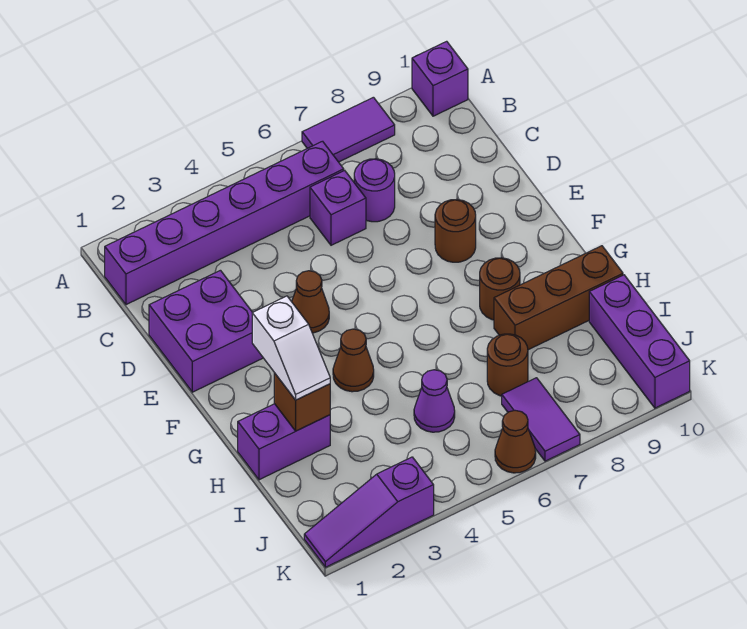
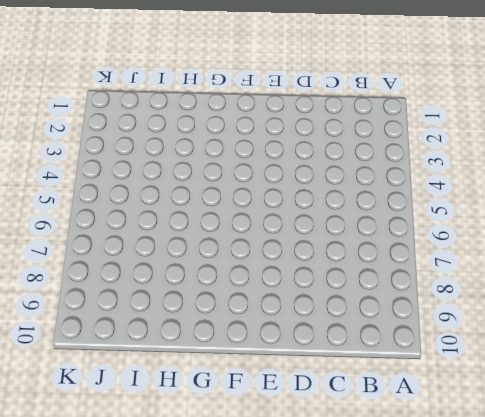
none -> purple tile A7:A8 level 1
none -> purple brick A10 level 1
none -> purple brick B1:B6 level 1

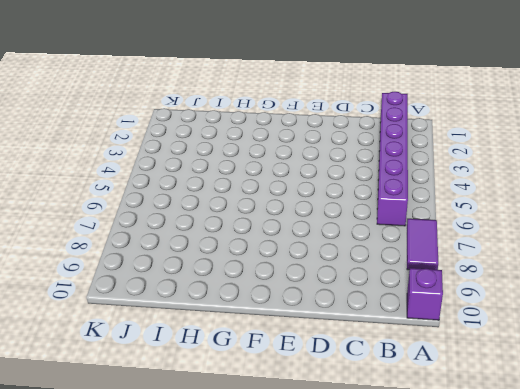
none -> purple brick C6 level 1
none -> purple round brick C7 level 1
none -> purple brick D1:E2 level 1

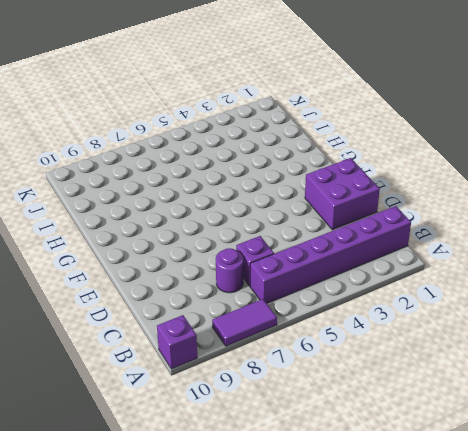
none -> brown cone E4 level 1
none -> brown round brick E8 level 1
none -> brown cone G4 level 1

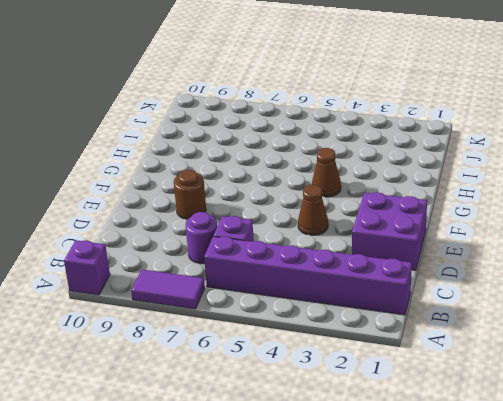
none -> brown round brick G8 level 1
none -> purple brick H1:H2 level 1
none -> brown brick H8:H10 level 1

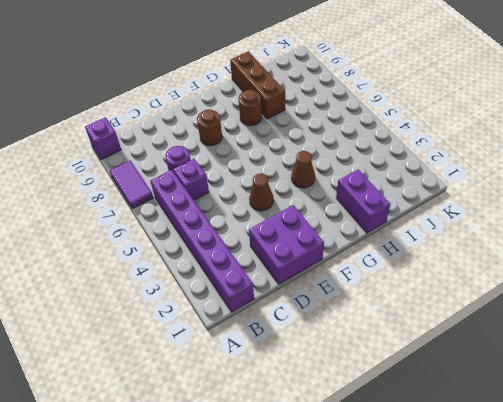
none -> purple cone I5 level 1
none -> brown round brick I7 level 1
none -> purple brick I10:K10 level 1

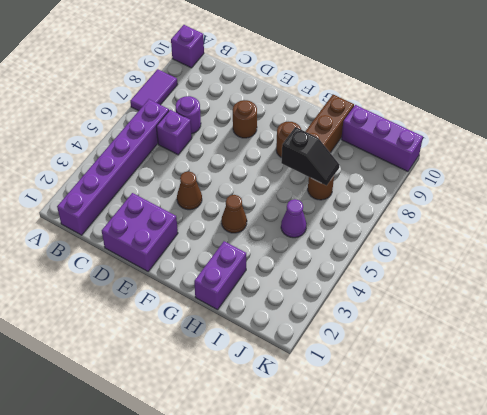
black slope H7:I7 level 2 top H -> none
none -> purple tile J7:K7 level 1
none -> purple slope K1:K3 level 1 top 3
none -> brown cone K6 level 1

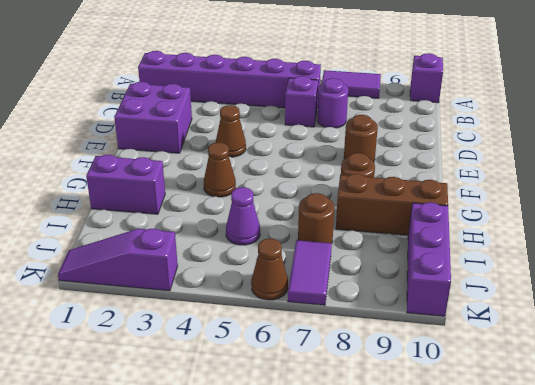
none -> brown brick H2 level 2
none -> white slope G2:H2 level 3 top G

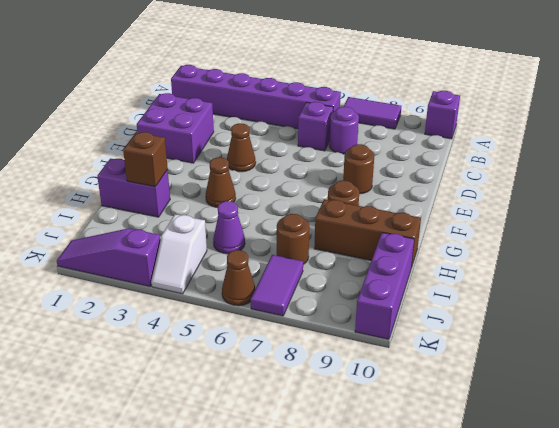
white slope J4:K4 level 1 top J -> white slope G2:H2 level 3 top G

